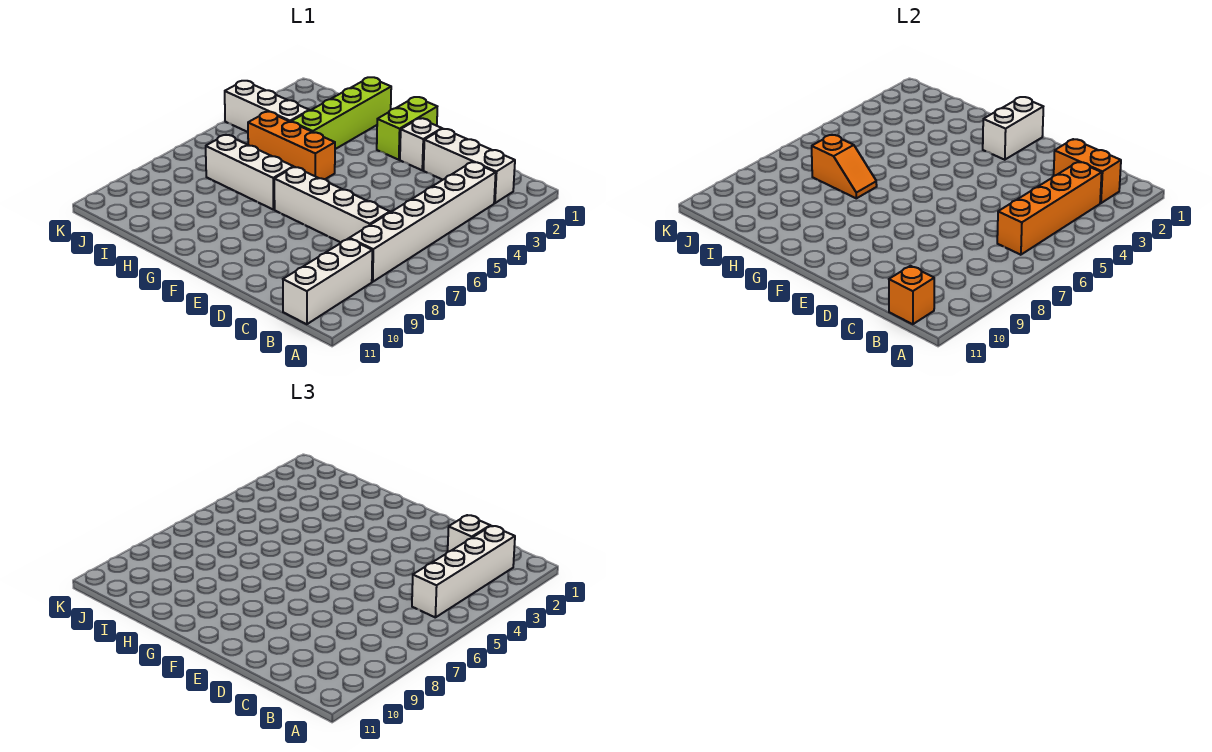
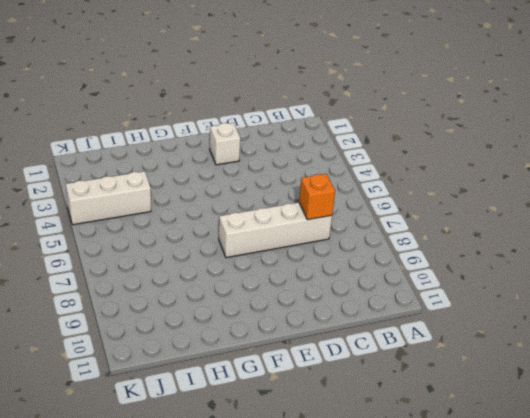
orange brick C7 level 2 -> orange brick B11 level 2
none -> white brick B2:D2 level 1
none -> white brick B3:B8 level 1
none -> white brick B9:B11 level 1

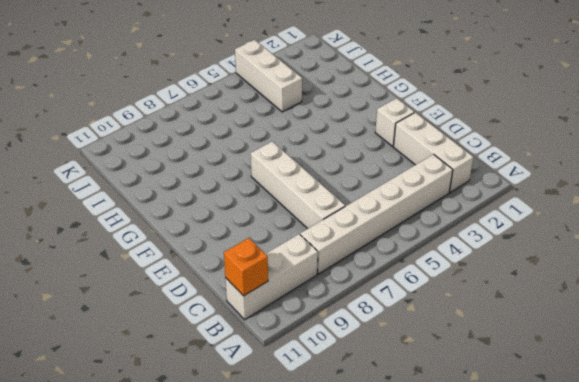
none -> lime brick F1:F2 level 1
none -> orange brick G5:I5 level 1
none -> white brick G7:I7 level 1

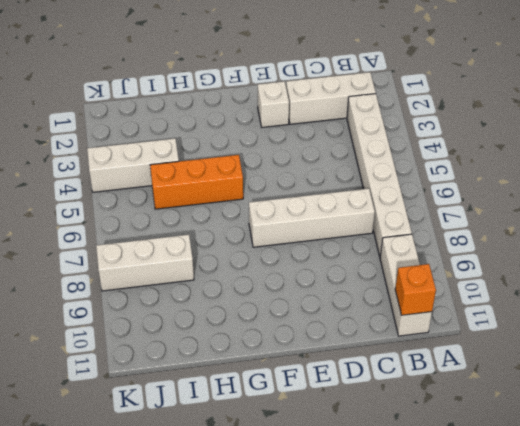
white brick I8:K8 level 1 -> white brick G7:I7 level 1
none -> lime brick F1:F2 level 1
none -> lime brick H1:H4 level 1
none -> orange brick B2:C2 level 2

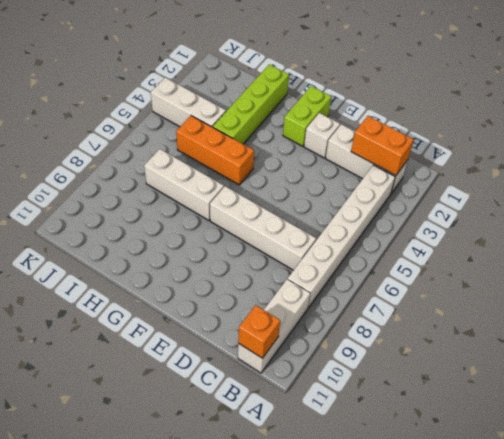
none -> orange brick B3:B6 level 2
none -> white brick F1:F2 level 2
none -> orange slope H7:I7 level 2 top I

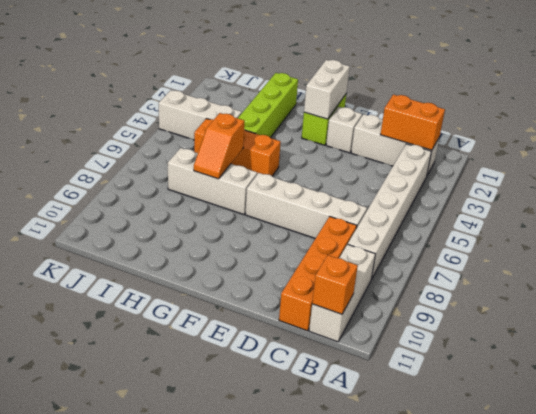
orange brick C8:C11 level 1 -> orange brick B3:B6 level 2
orange slope H6:H7 level 2 top 6 -> orange slope H7:I7 level 2 top I
none -> white brick B2:B5 level 3
none -> white brick C2 level 3

